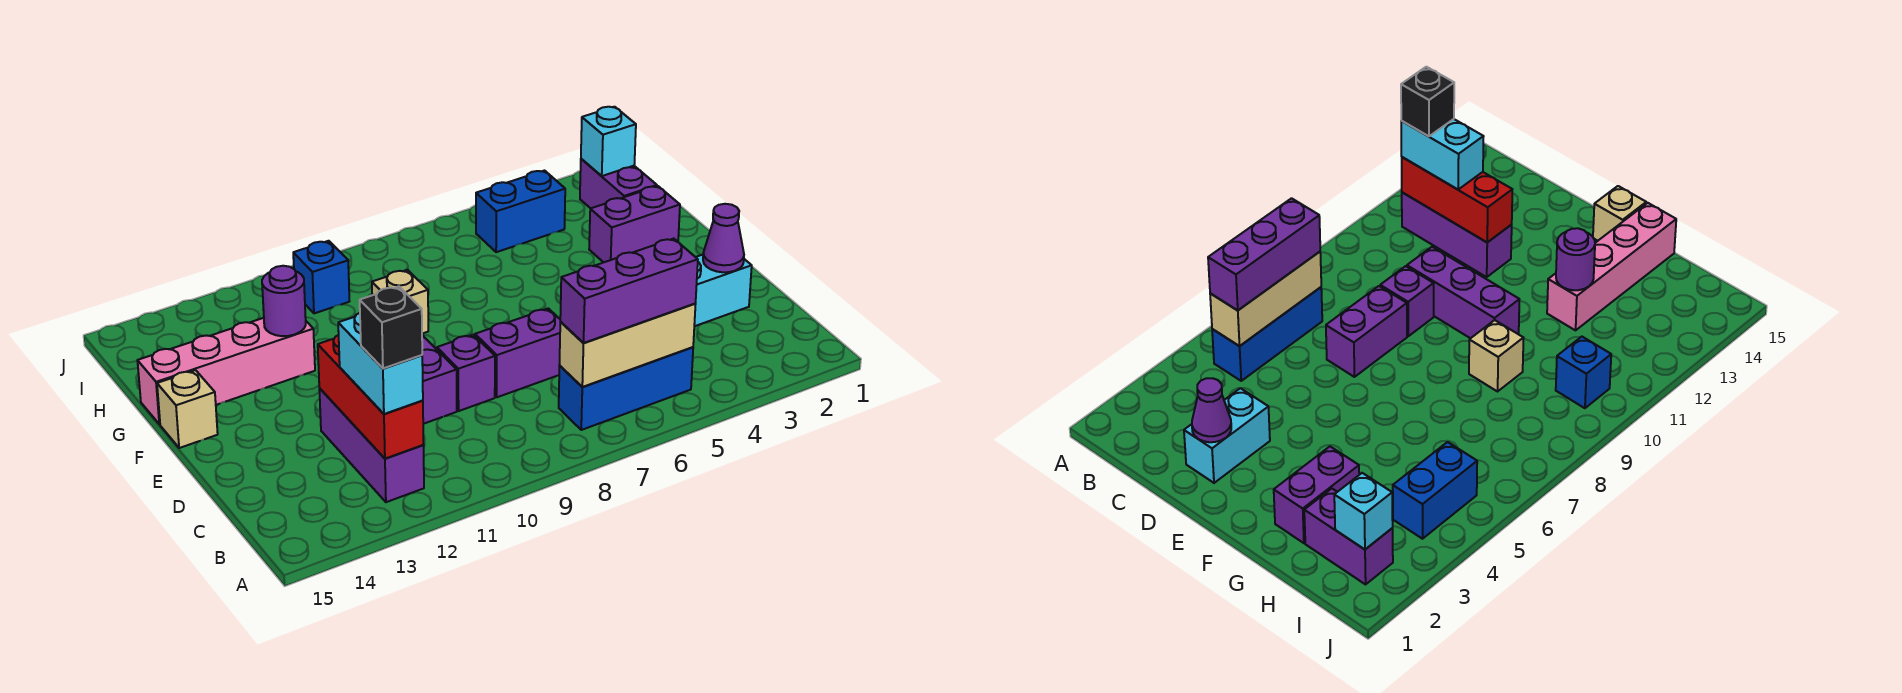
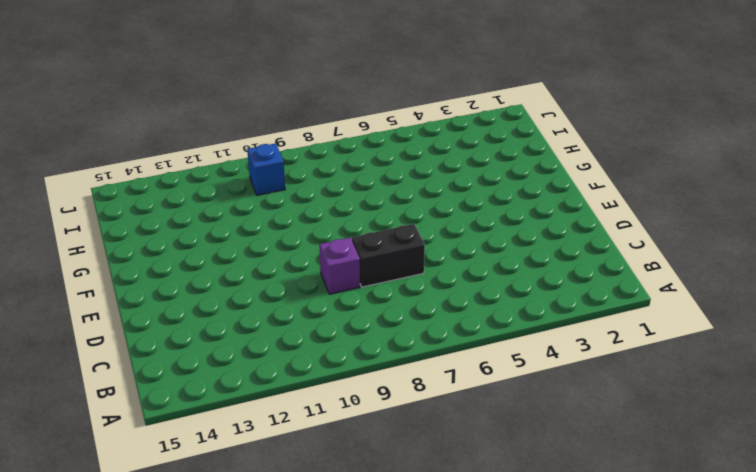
black brick D7:D8 level 1 -> purple brick D7:D8 level 1
none -> blue brick B5:B7 level 1
none -> purple brick B12:D12 level 1
none -> cyan brick D2:D3 level 1

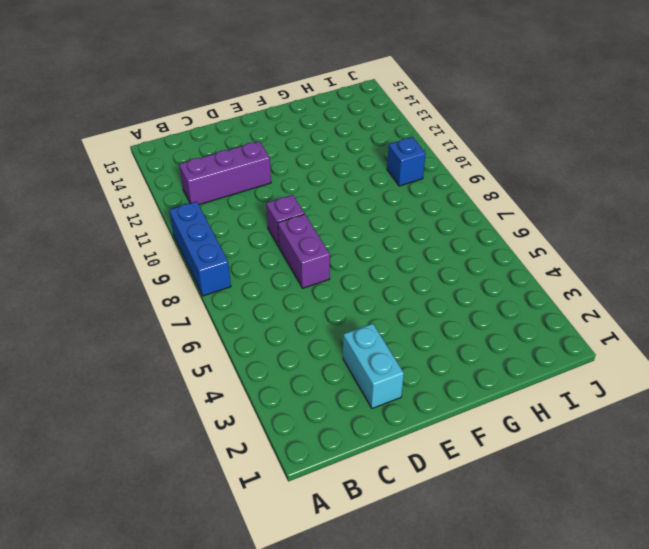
blue brick A8:A10 level 1 -> blue brick B5:B7 level 1
none -> purple brick D10:F10 level 1
none -> tan brick F15 level 1
none -> purple brick G2:G3 level 1

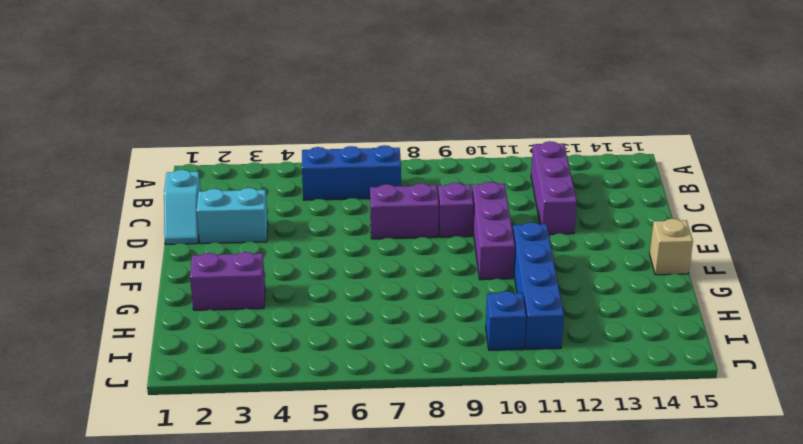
cyan slope C1:D1 level 1 top C -> none
blue brick F11:I11 level 1 -> none
none -> tan brick G9 level 1
none -> pink brick G12:G15 level 1
none -> purple brick H2:I2 level 1

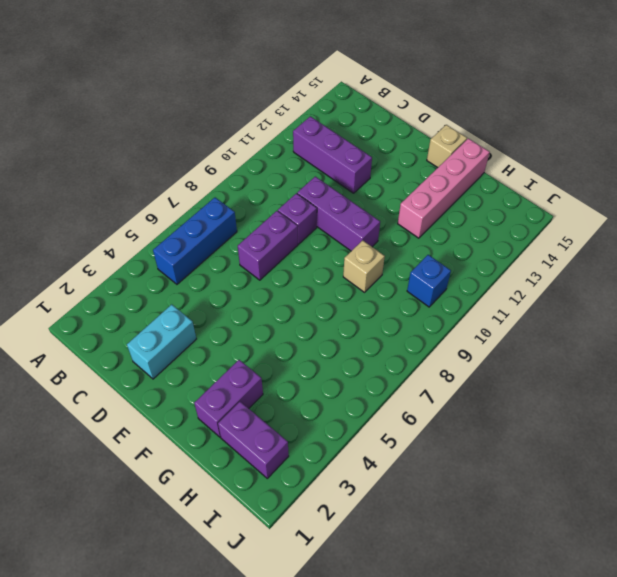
none -> blue brick I4:I5 level 1
none -> tan brick B5:B7 level 2
none -> red brick B12:D12 level 2

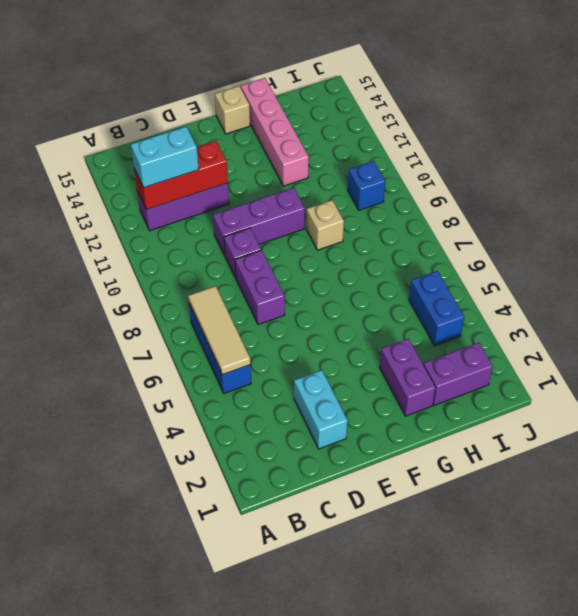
tan tile B5:B7 level 2 -> tan brick B5:B7 level 2
none -> purple cone D2 level 2
none -> purple round brick G12 level 2
none -> cyan brick I2 level 2

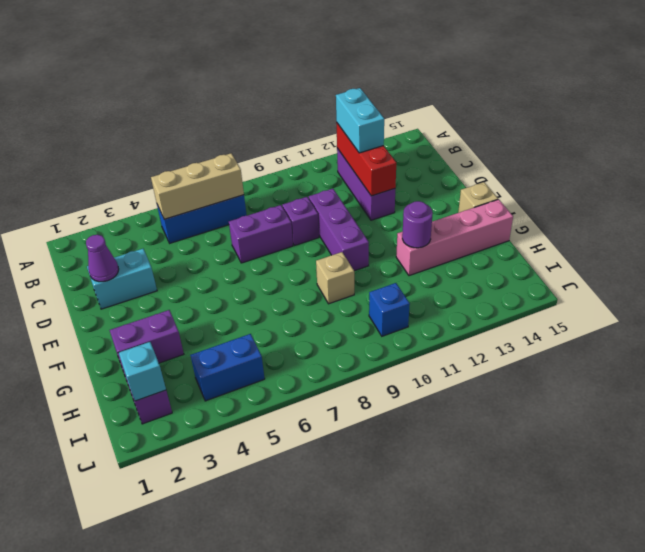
none -> purple brick B5:B7 level 3
none -> black brick B12 level 4

